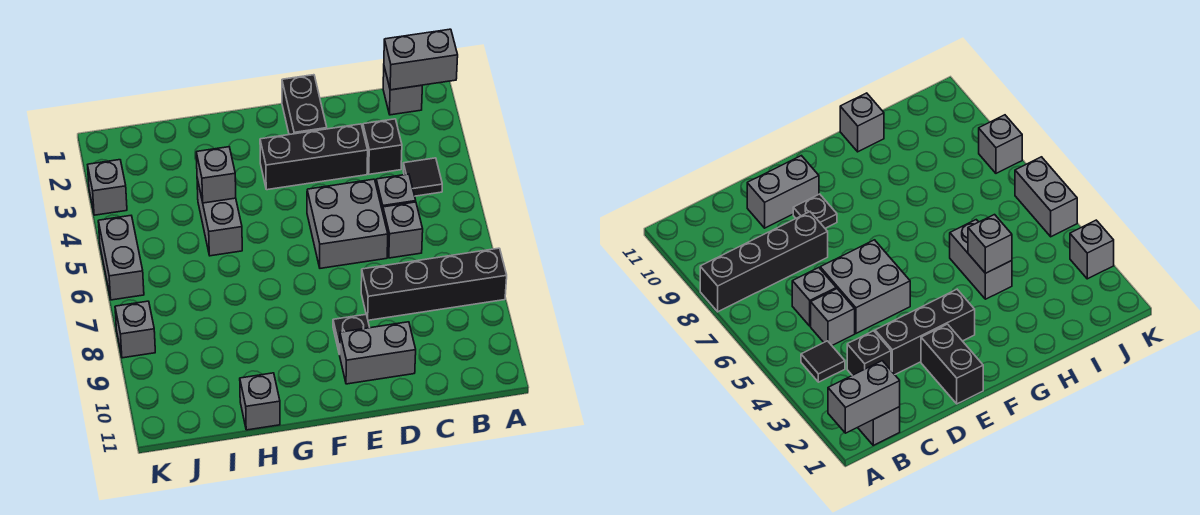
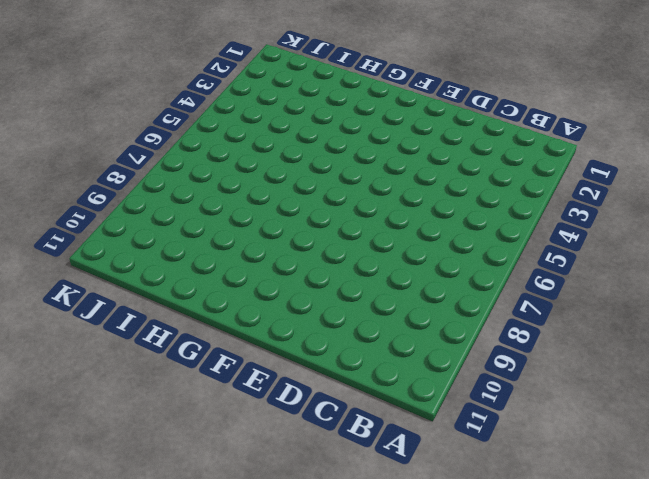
none -> black brick A8:D8 level 1
none -> grey brick B1 level 1
none -> black tile B4 level 1

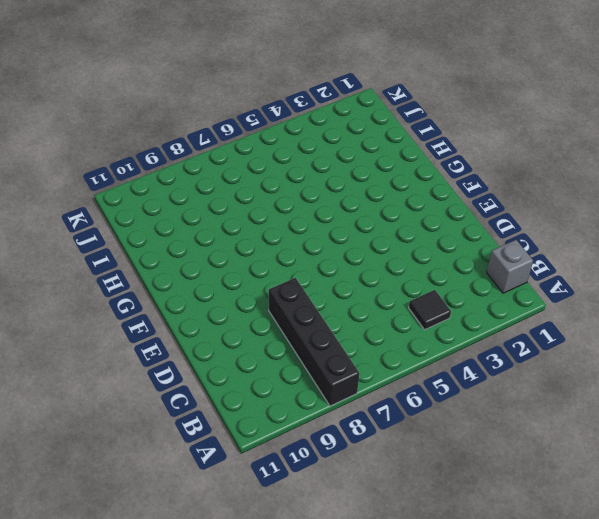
none -> black brick C3 level 1
none -> grey brick C5 level 1
none -> grey brick C6 level 1

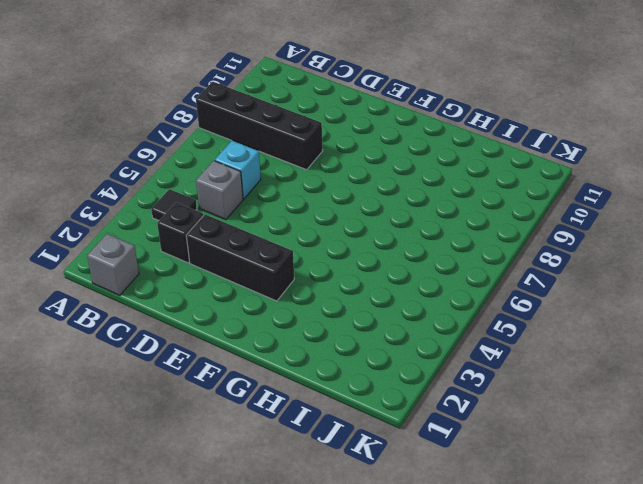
cyan brick C6 level 1 -> grey brick C6 level 1
none -> grey brick D5:E6 level 1
none -> grey brick D10:E10 level 1
none -> black brick E1:E2 level 1

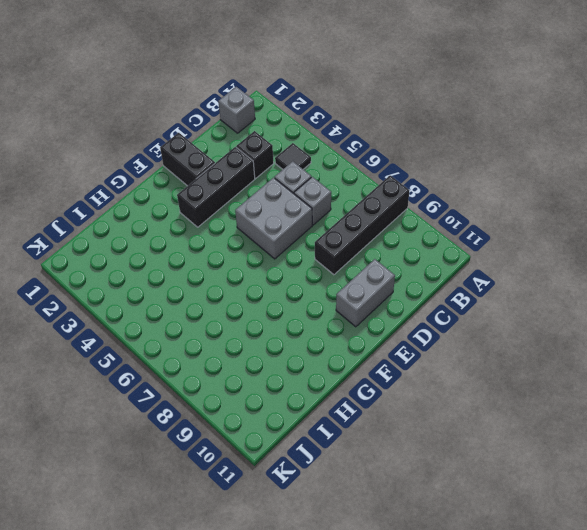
none -> black plate E9 level 1
none -> grey brick H4:H5 level 1
none -> grey brick H11 level 1

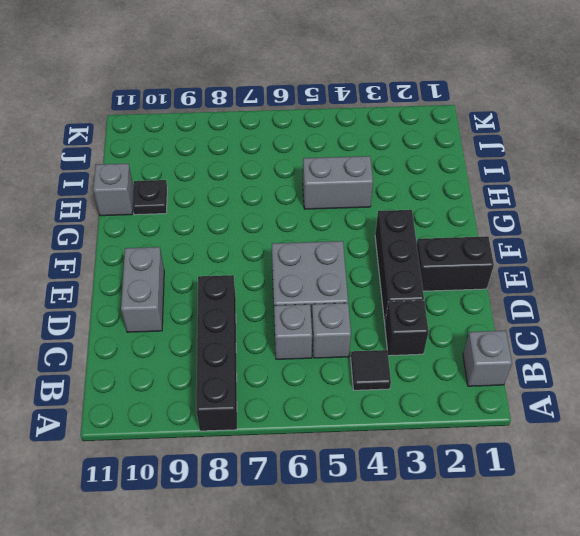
black plate H10 level 1 -> black plate E9 level 1
none -> grey brick K3 level 1
none -> grey brick K5:K6 level 1
none -> grey brick K8 level 1

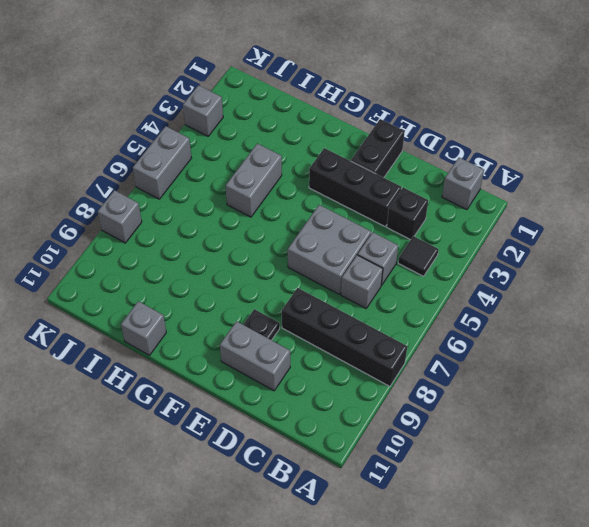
none -> grey brick A1:B1 level 2
none -> grey brick H4 level 2

